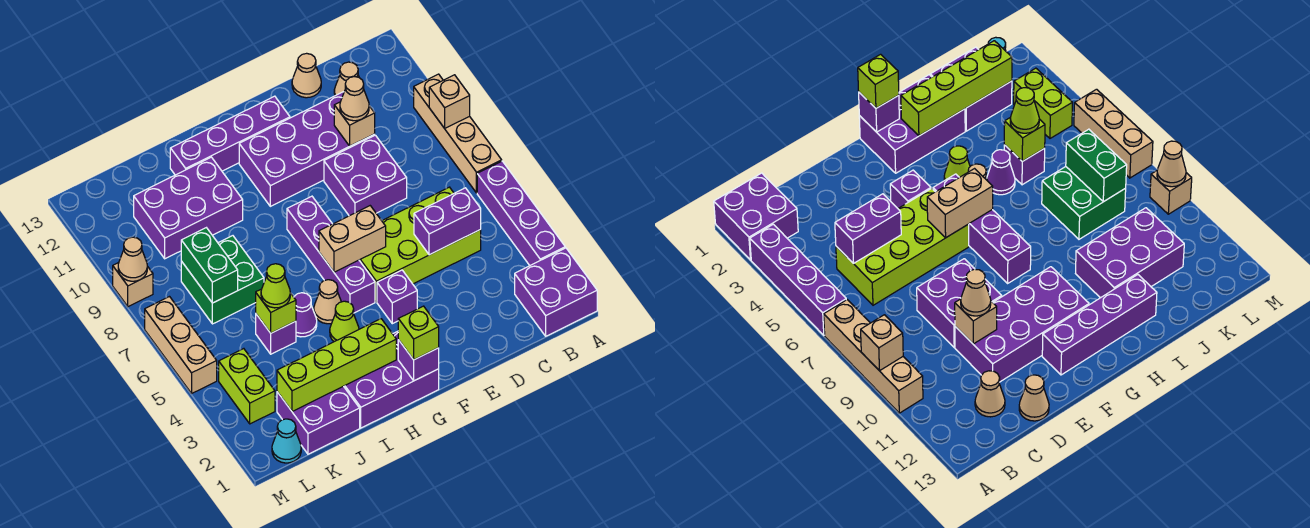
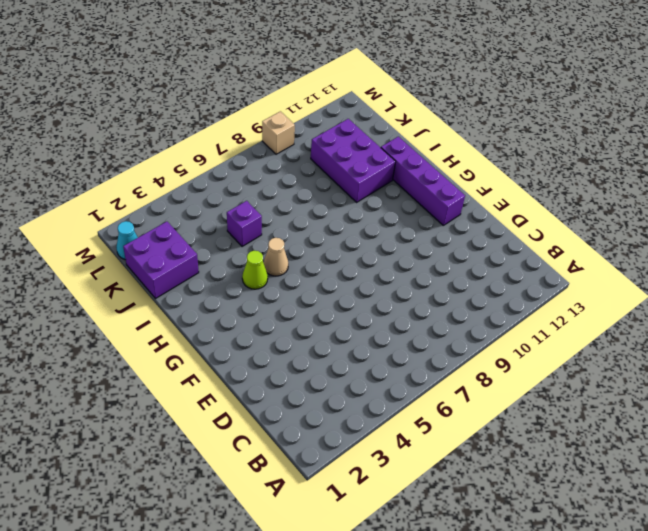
none -> purple brick A1:B2 level 1
none -> purple brick A3:A6 level 1
none -> tan brick A7:A10 level 1
none -> lime brick C5:F6 level 1

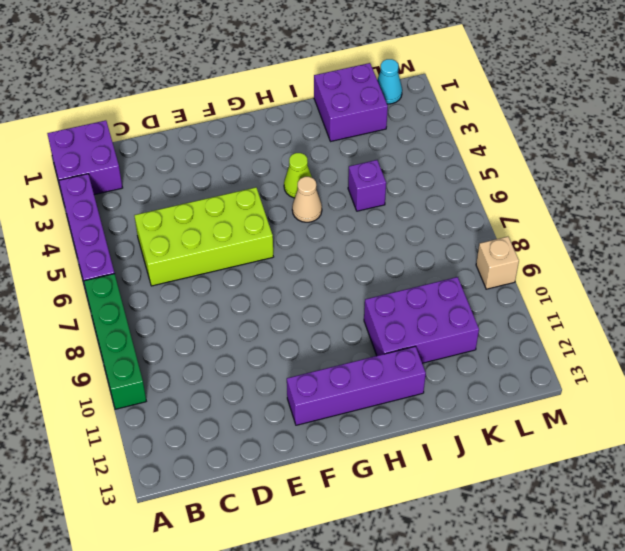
green brick A7:A10 level 1 -> tan brick A7:A10 level 1
none -> tan cone C12 level 1
none -> purple brick D8:E9 level 1
none -> purple brick D10:G11 level 1
none -> tan cone D13 level 1

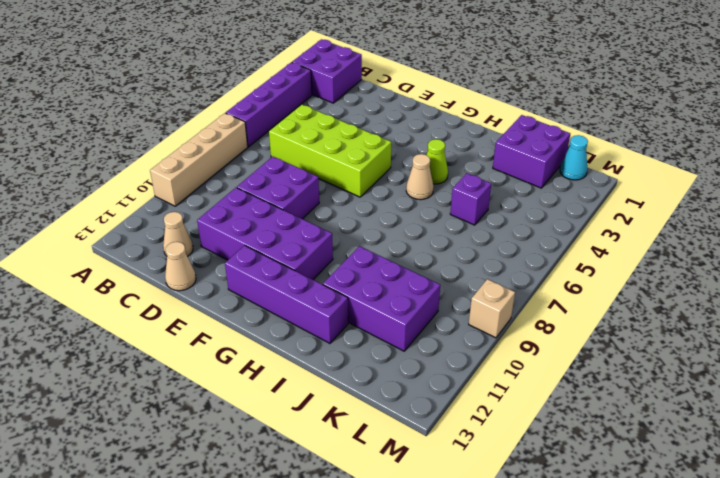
none -> purple brick F4 level 1
none -> purple brick G1:I2 level 1
none -> purple brick G5:G8 level 1
none -> purple cone I5 level 1

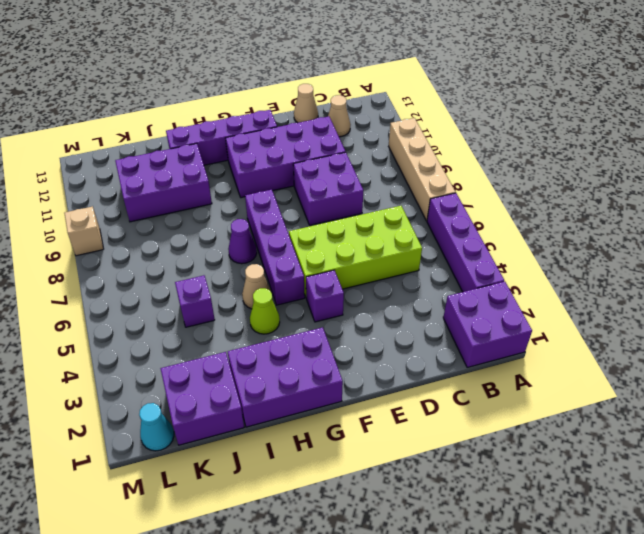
purple cone H7 level 1 -> purple cone I5 level 1
none -> green brick J7:K8 level 1
none -> lime brick L3:L4 level 1
none -> tan brick M5:M7 level 1
none -> tan brick A9 level 2

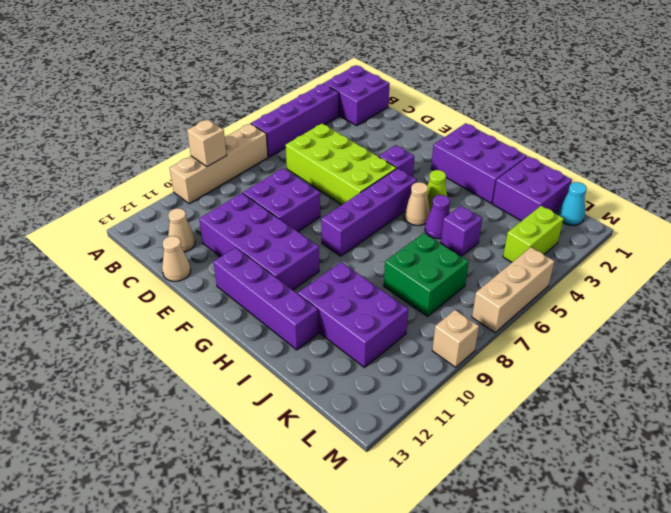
none -> purple brick C5:D5 level 2
none -> tan brick D10 level 2
none -> tan brick F6:G6 level 2
none -> purple brick G1 level 2

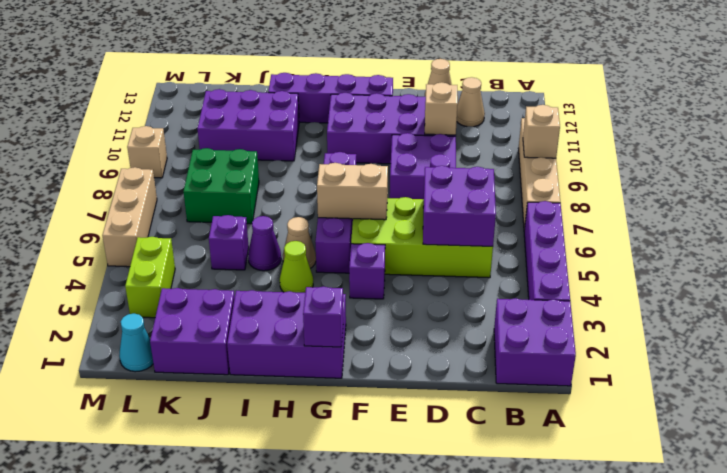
purple brick C5:D6 level 2 -> purple brick C5:D5 level 2
none -> lime brick H2:K2 level 2
none -> lime brick J5 level 2
none -> green brick K7:K8 level 2
none -> tan cone M9 level 2

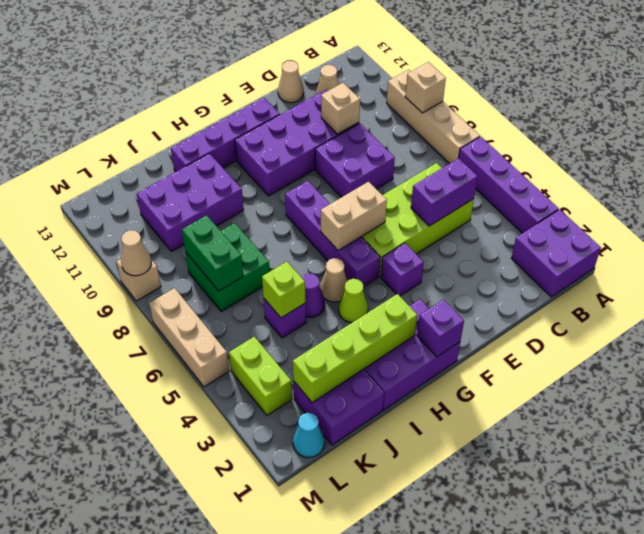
none -> tan cone D10 level 3
none -> lime brick G1 level 3
none -> lime cone J5 level 3

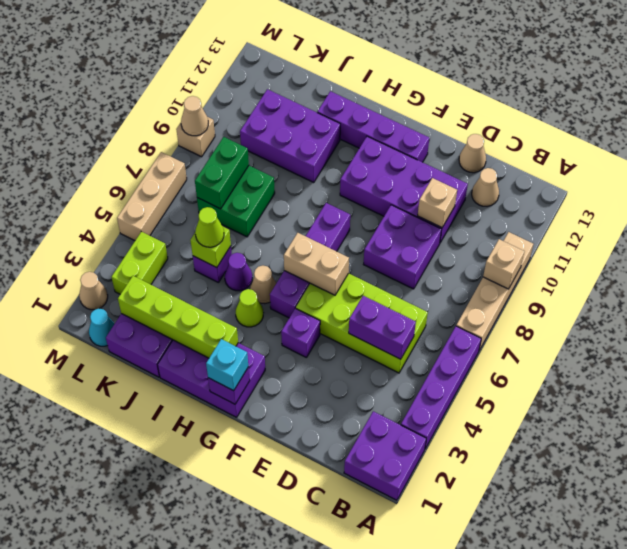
cyan brick G1 level 3 -> lime brick G1 level 3
tan cone M2 level 1 -> tan cone D10 level 3

